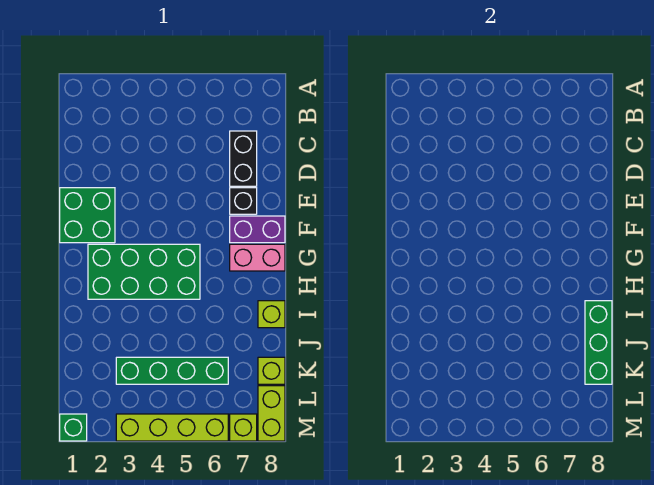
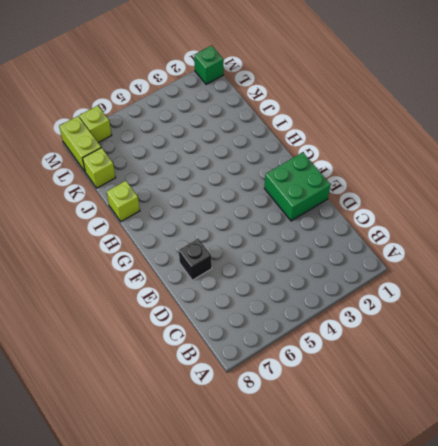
none -> black brick C7:D7 level 1
none -> purple brick F7:F8 level 1
none -> green brick G2:H5 level 1

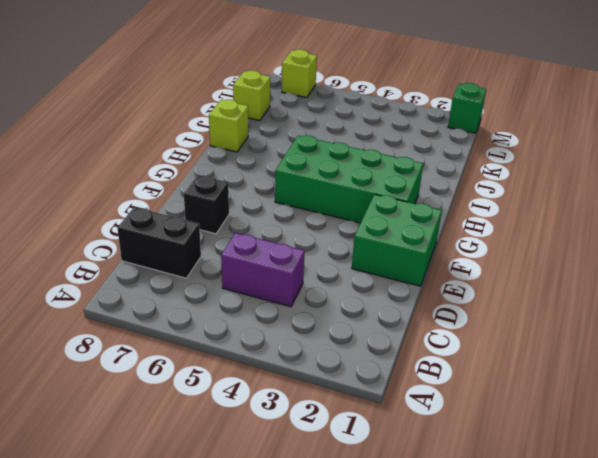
purple brick C4:C5 level 1 -> purple brick F7:F8 level 1
black brick C7:C8 level 1 -> black brick C7:D7 level 1
none -> pink brick G7:G8 level 1
none -> green brick K3:K6 level 1
none -> lime brick L8:M8 level 1

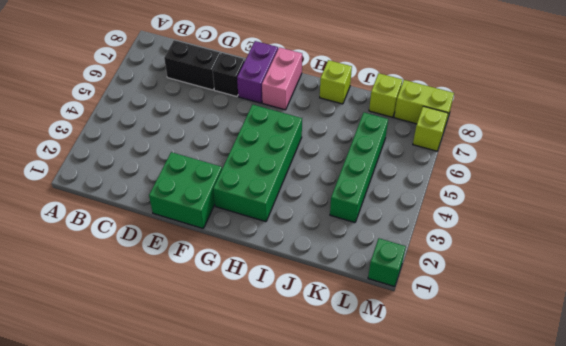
none -> lime brick M3:M6 level 1
none -> green brick I8:K8 level 2

